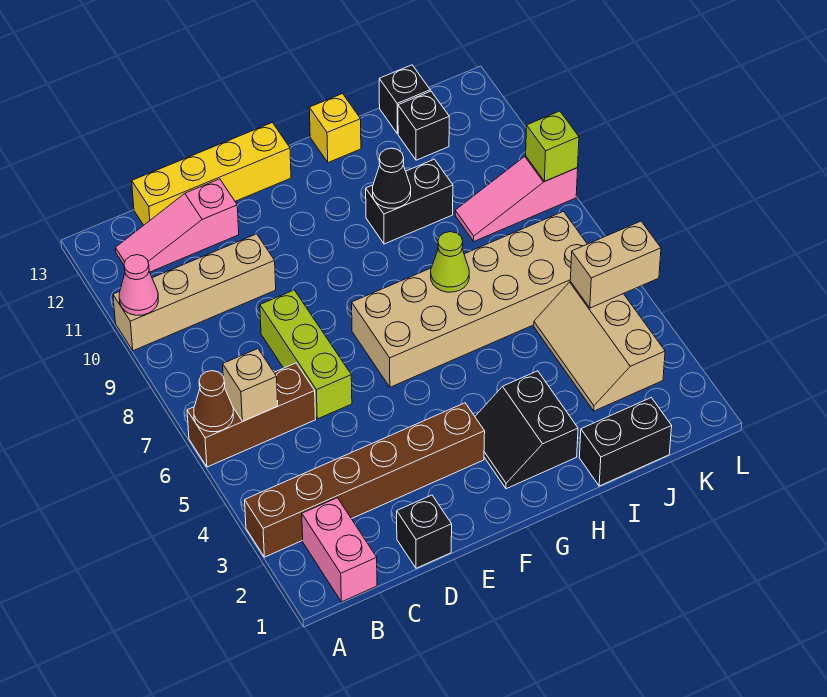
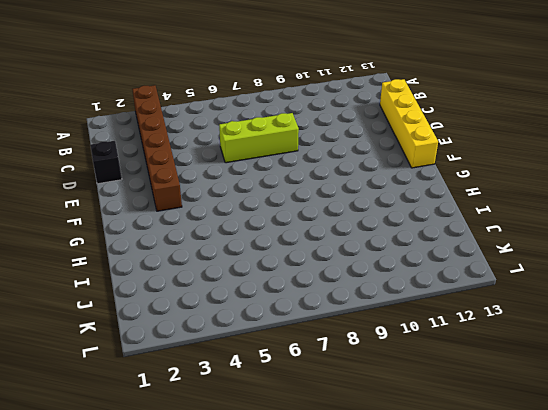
none -> brown brick A6:C6 level 1
none -> tan brick A10:D10 level 1
none -> pink brick B1:B2 level 1

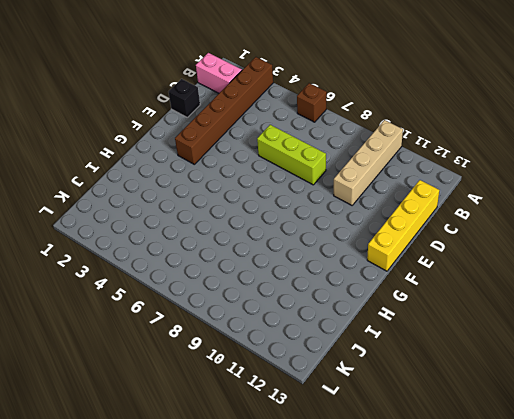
brown brick A6 level 1 -> brown brick A6:C6 level 1
none -> pink slope B12:D12 level 1 top D
none -> tan brick F6:K7 level 1
none -> black slope G2:H3 level 1 top H

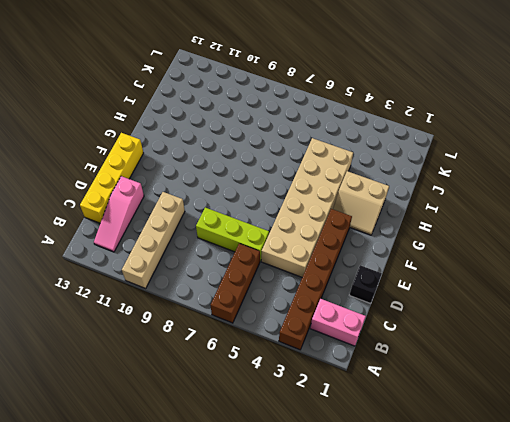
tan brick D4:I5 level 1 -> tan brick F6:K7 level 1
tan slope G2:H3 level 1 top H -> black slope G2:H3 level 1 top H
none -> black brick H10:I10 level 1
none -> yellow brick H13 level 1
none -> black brick I1:J1 level 1

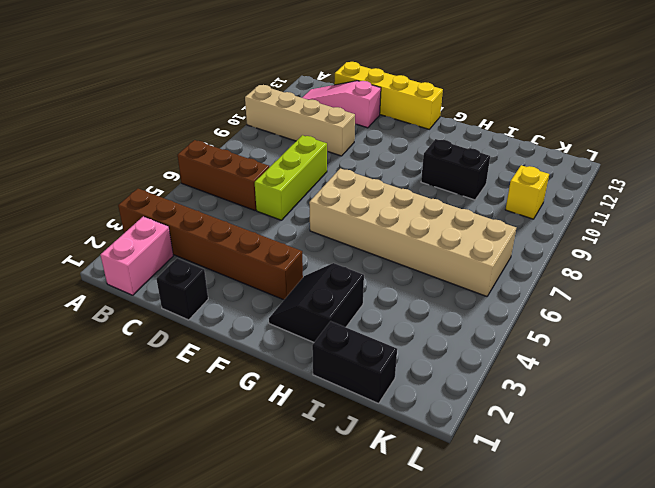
yellow brick K10 level 1 -> yellow brick H13 level 1
none -> tan slope J3:K5 level 1 top K
none -> pink slope J9:L9 level 1 top L
none -> black brick J12 level 1

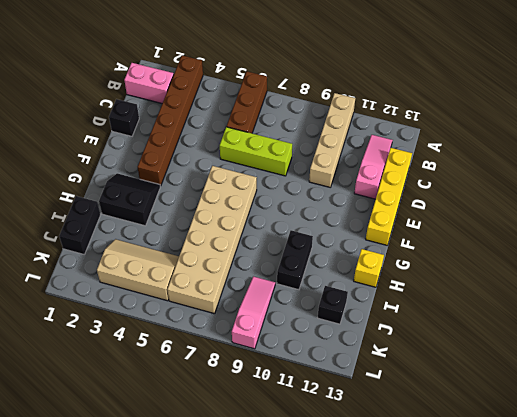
none -> black brick J13 level 1
none -> brown cone A6 level 2
none -> pink cone A10 level 2

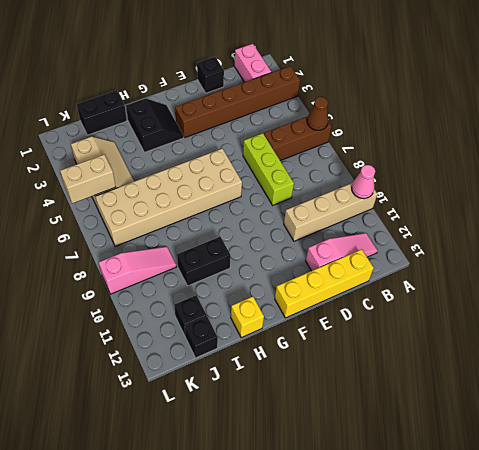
none -> tan brick B6 level 2
none -> lime cone H7 level 2
none -> black cone H10 level 2

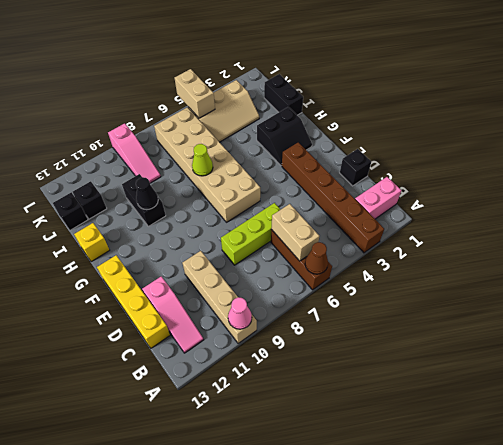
tan brick B6:C6 level 2 -> tan brick B6 level 2
none -> lime brick L9 level 2

